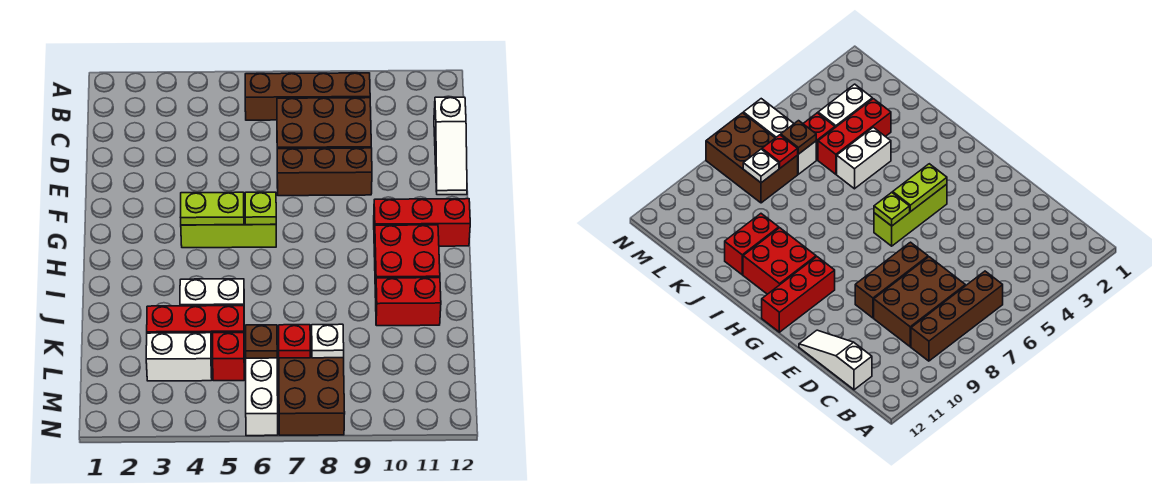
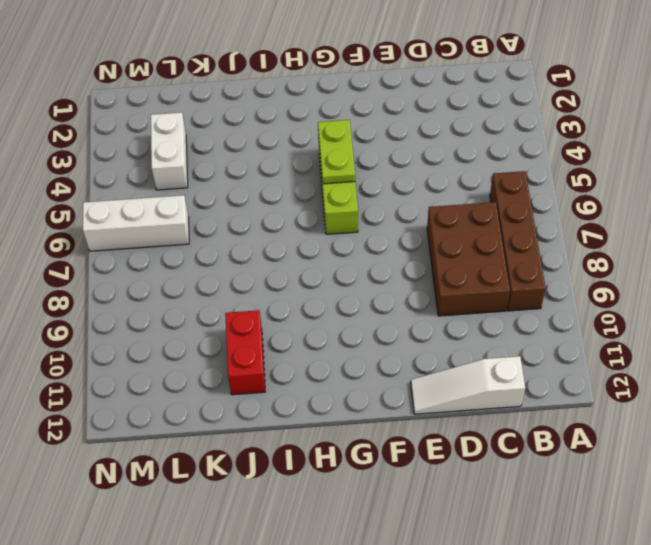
none -> brown brick E7:E9 level 1
none -> red brick G10:G12 level 1
none -> red brick H10:I11 level 1

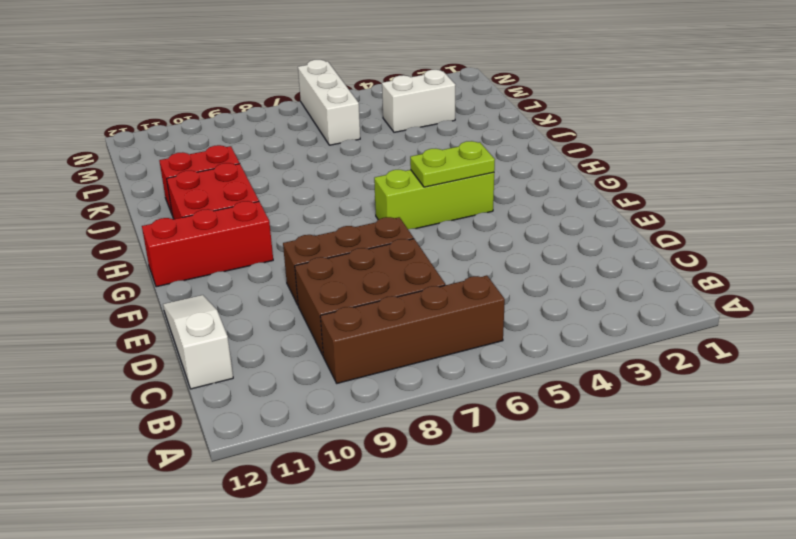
none -> white brick J4:J5 level 1
none -> red brick K3:K5 level 1
none -> red brick L5 level 1

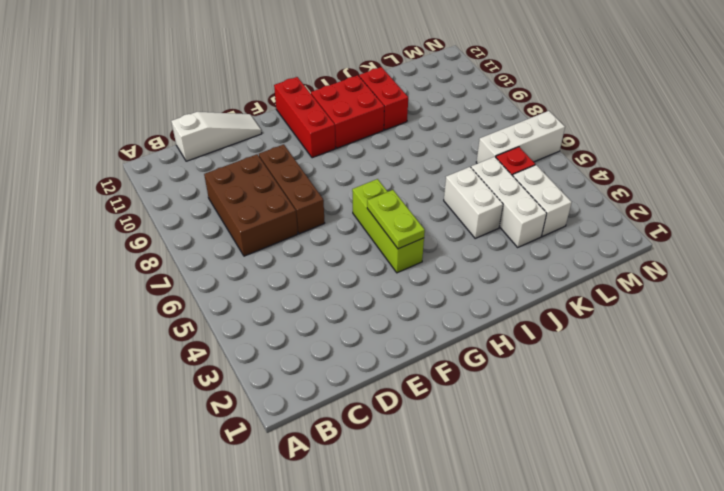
white brick K3:K5 level 1 -> red brick K3:K5 level 1
none -> brown brick B6:B9 level 1
none -> brown brick L7:N8 level 1
none -> lime plate G6 level 2

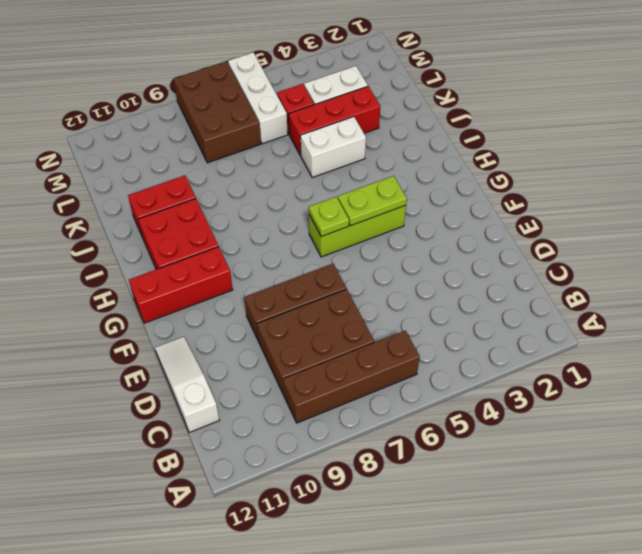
none -> brown plate L6 level 2
none -> red plate L7 level 2
none -> white plate L8 level 2

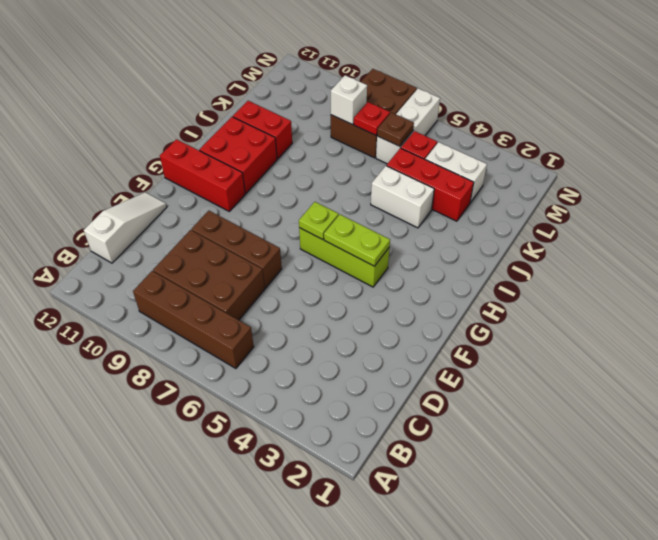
white brick L8 level 2 -> white plate L8 level 2

